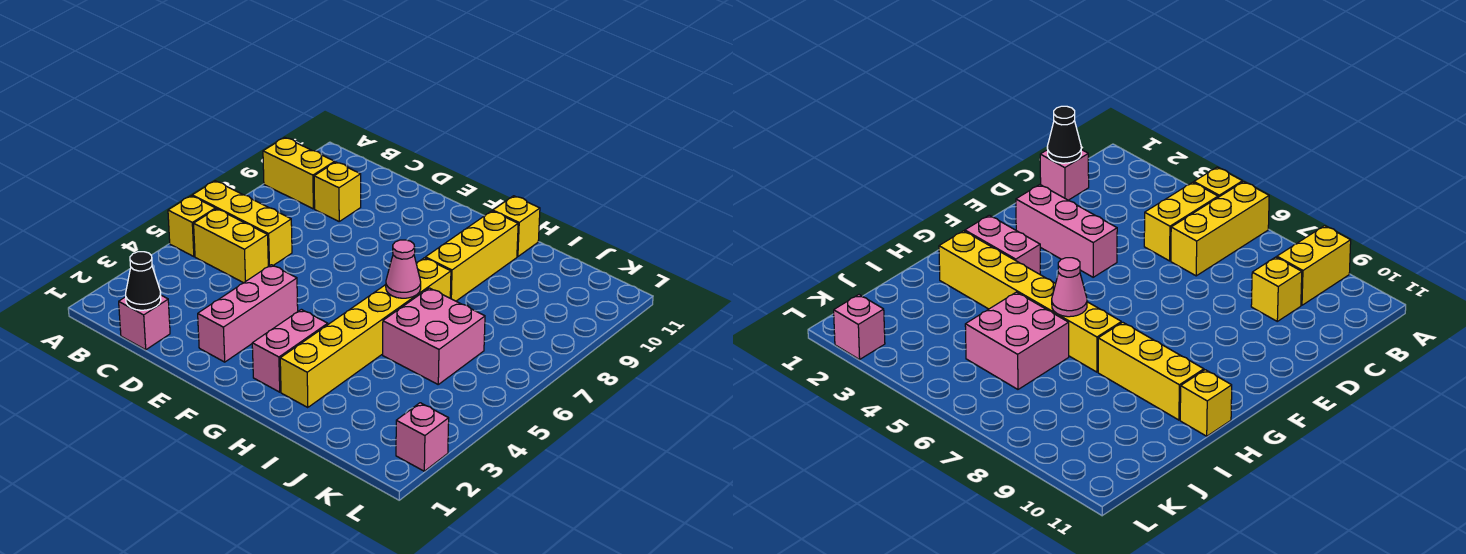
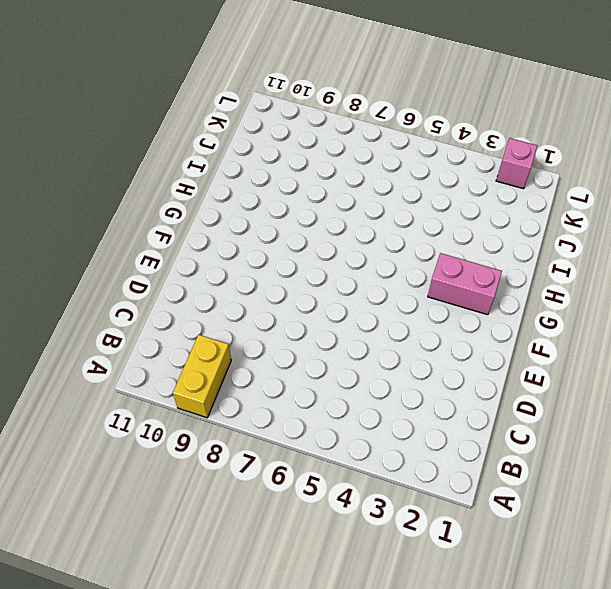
none -> yellow brick A5 level 1
none -> yellow brick A6:C6 level 1
none -> yellow brick B5:C5 level 1

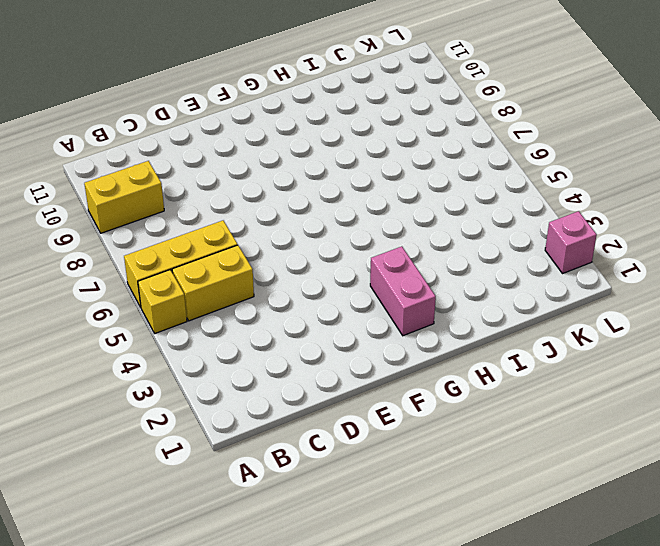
none -> pink brick C1 level 1
none -> yellow brick C9 level 1
none -> pink brick E2:E4 level 1

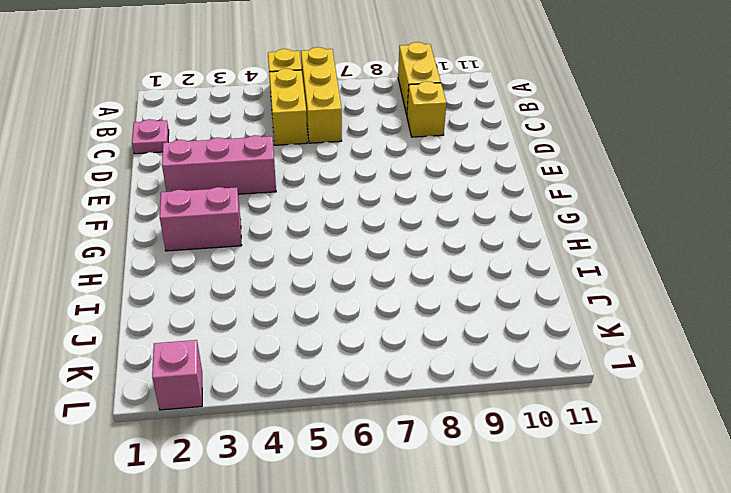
pink plate C1 level 1 -> pink brick C1 level 1
none -> yellow brick H2:H7 level 1
none -> yellow brick H8:H10 level 1
none -> yellow brick H11 level 1

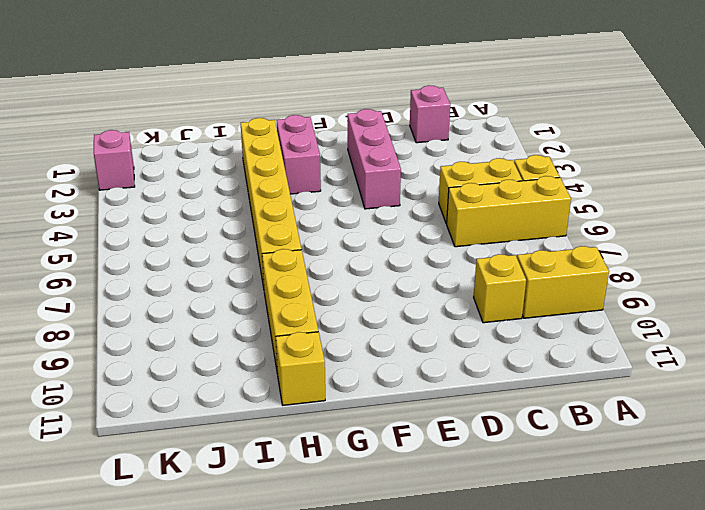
none -> pink brick I5:J6 level 1
none -> black cone C1 level 2
none -> pink cone H6 level 2

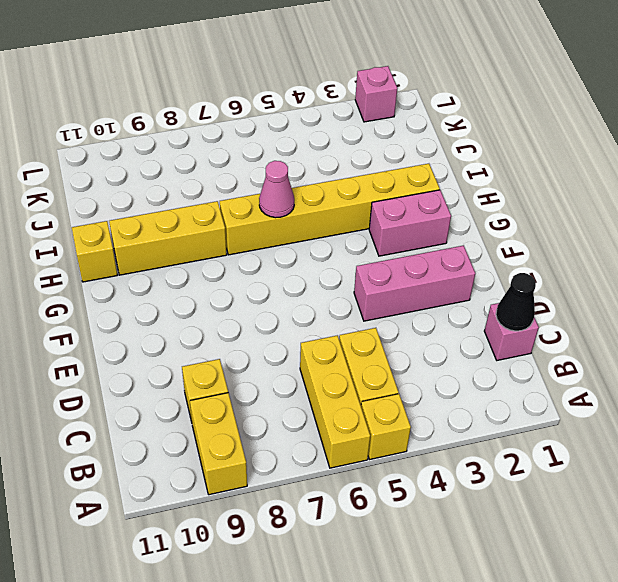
none -> pink brick I5:J6 level 1

